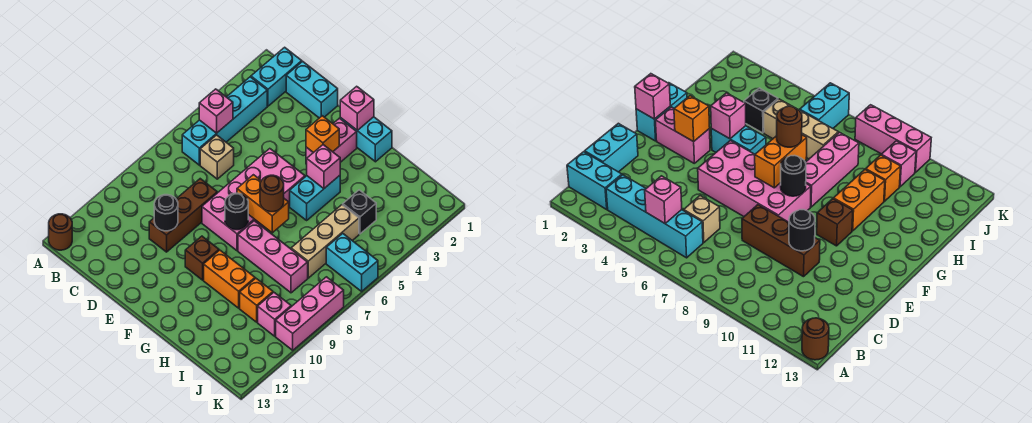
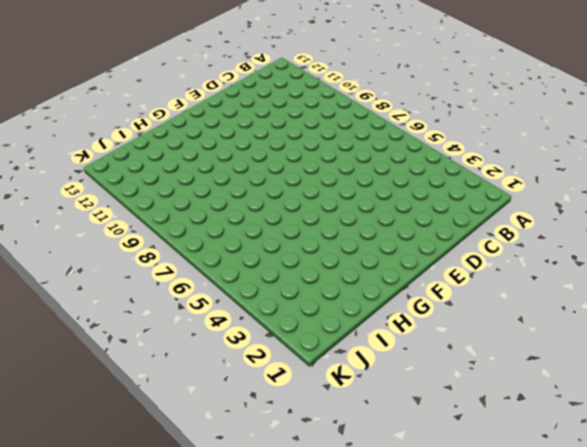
none -> brown round brick A13 level 1
none -> cyan brick B1:B2 level 1
none -> cyan brick B3:B6 level 1

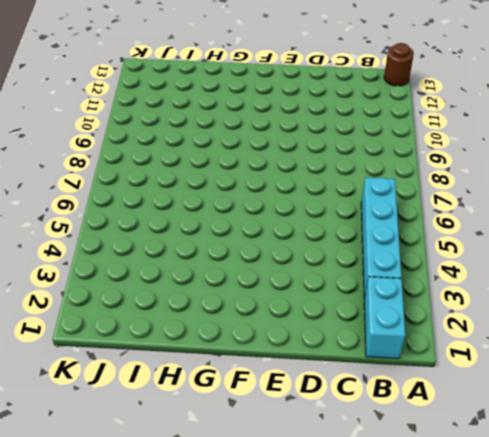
none -> cyan brick C1:D1 level 1
none -> tan brick C6 level 1
none -> brown brick D8:D10 level 1

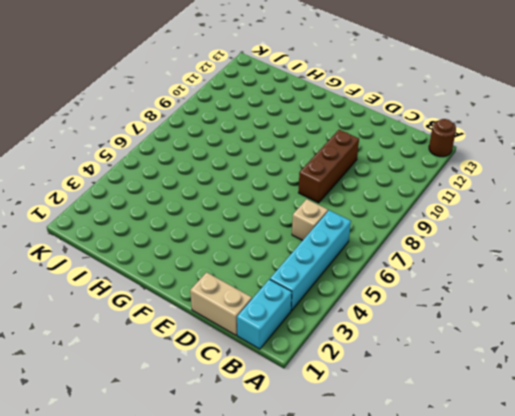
tan brick C1:D1 level 1 -> cyan brick C1:D1 level 1
none -> pink brick E5:F8 level 1
none -> cyan brick F1:G1 level 1
none -> pink brick F2:F3 level 1

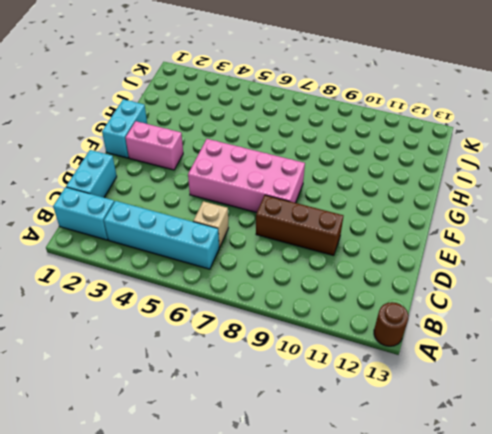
none -> brown brick F10 level 1
none -> cyan brick G4:G5 level 1
none -> pink brick G8:I8 level 1

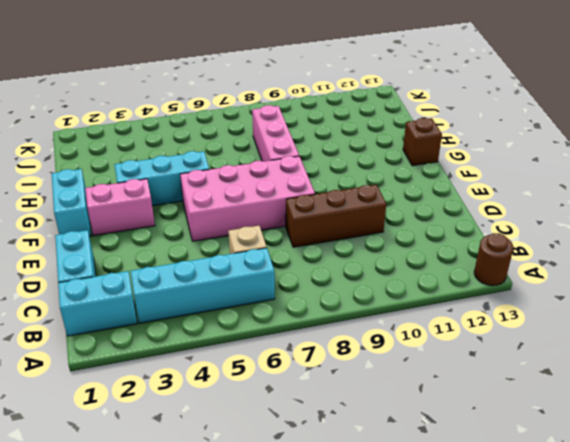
cyan brick G3:G5 level 1 -> cyan brick G4:G5 level 1
brown brick G13 level 1 -> brown brick F10 level 1
none -> orange brick G10:H10 level 1
none -> black brick I4 level 1
none -> tan brick I5:I7 level 1

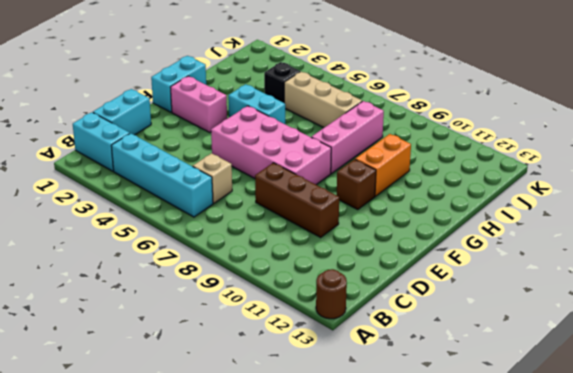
none -> orange brick I10 level 1
none -> cyan brick J6:K6 level 1
none -> pink brick J10 level 1

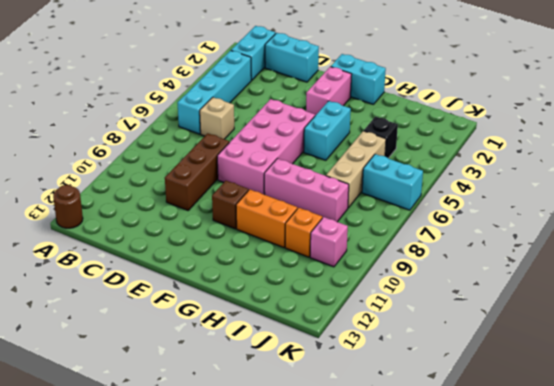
none -> pink brick K8:K10 level 1
none -> pink brick B5 level 2
none -> black round brick D10 level 2

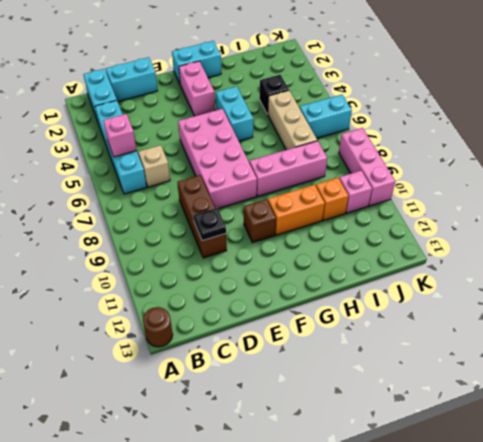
black plate D10 level 2 -> black round brick D10 level 2
none -> pink brick F1 level 2
none -> orange brick F3 level 2
none -> orange brick F7:G7 level 2

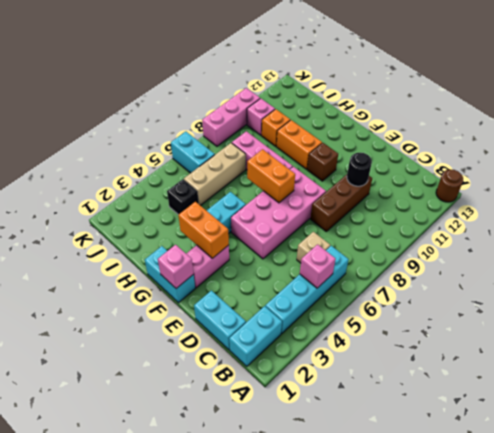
orange brick F3:G3 level 2 -> orange brick F3 level 2
none -> black round brick F8 level 2
none -> pink brick G4 level 2
none -> brown round brick G7 level 3

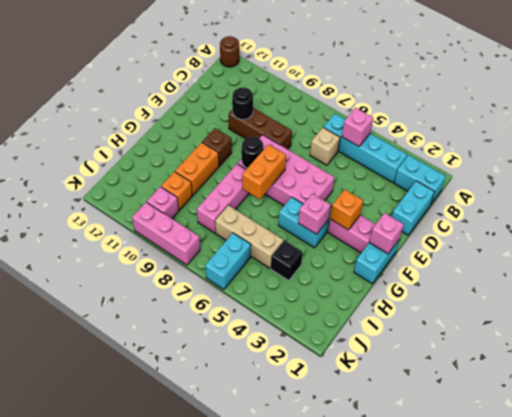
none -> brown round brick G7 level 3

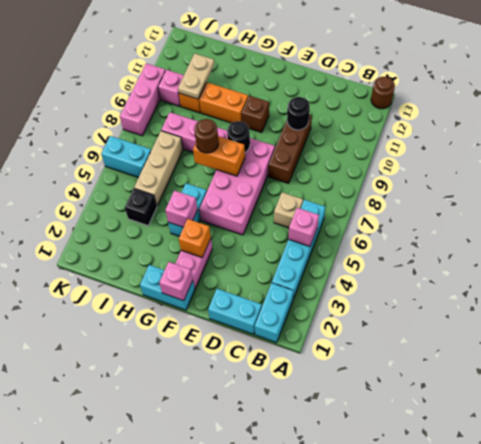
tan plate I10:I11 level 2 -> none

